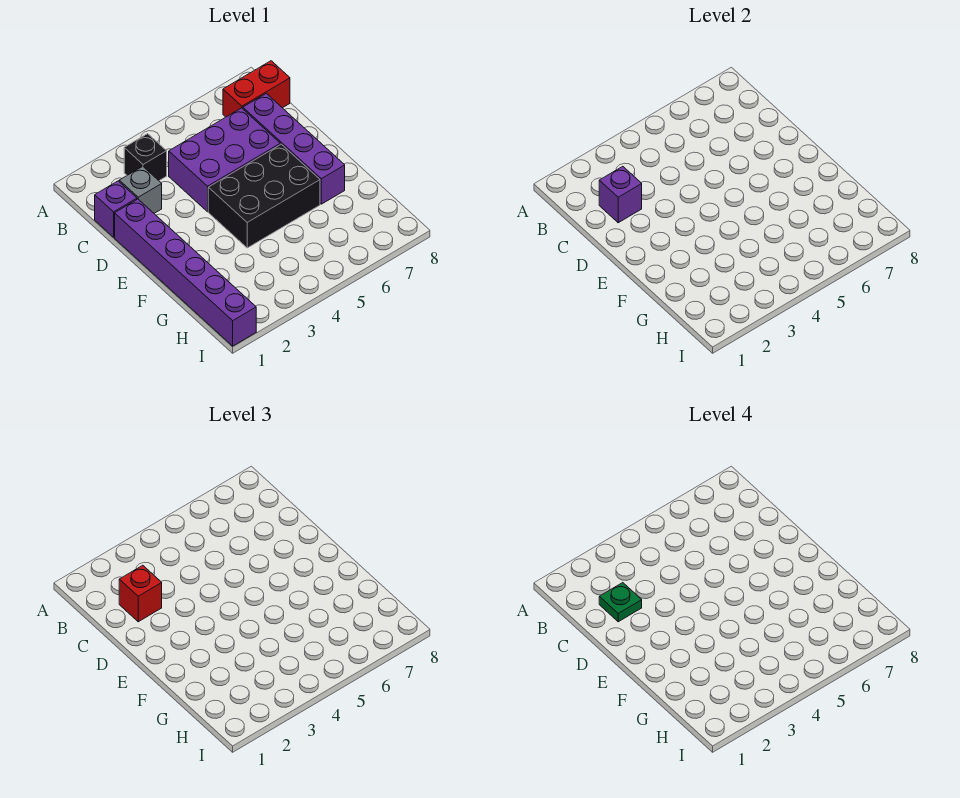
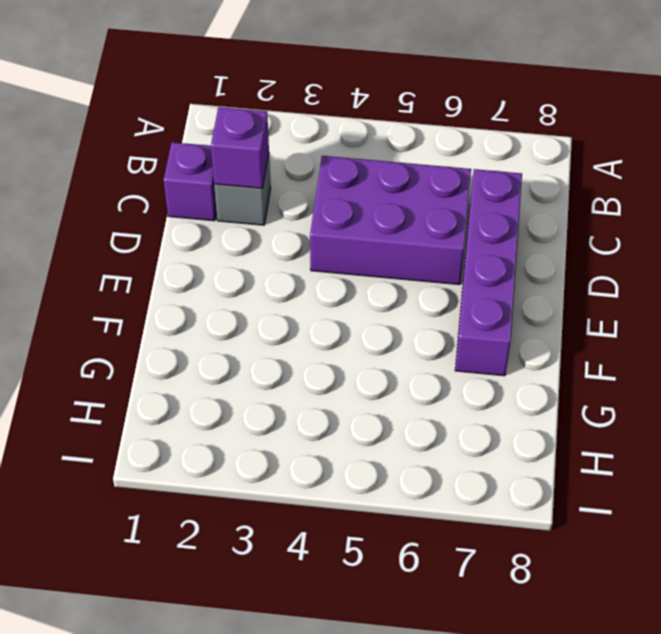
none -> black brick B3 level 1
none -> red brick B7:B8 level 1

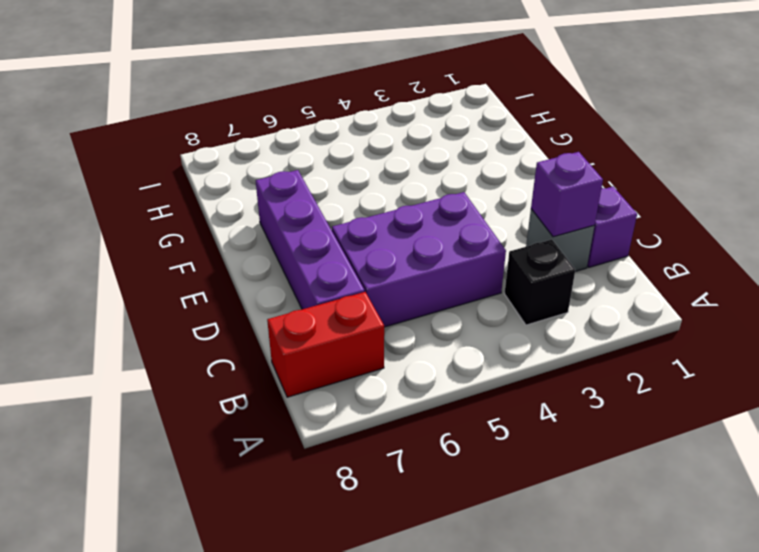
none -> purple brick D1:I1 level 1
none -> black brick E4:F6 level 1

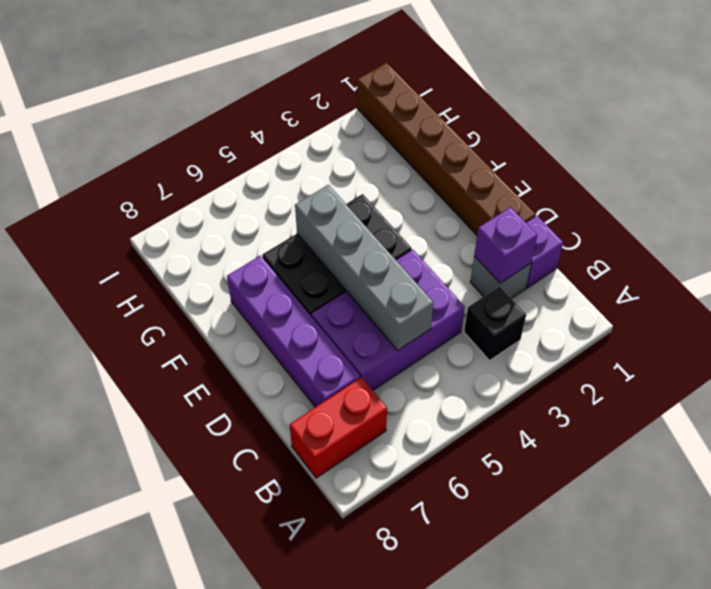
grey brick C5:F5 level 2 -> none
brown brick D1:I1 level 1 -> purple brick D1:I1 level 1
none -> red brick C2 level 3
none -> green plate C2 level 4

